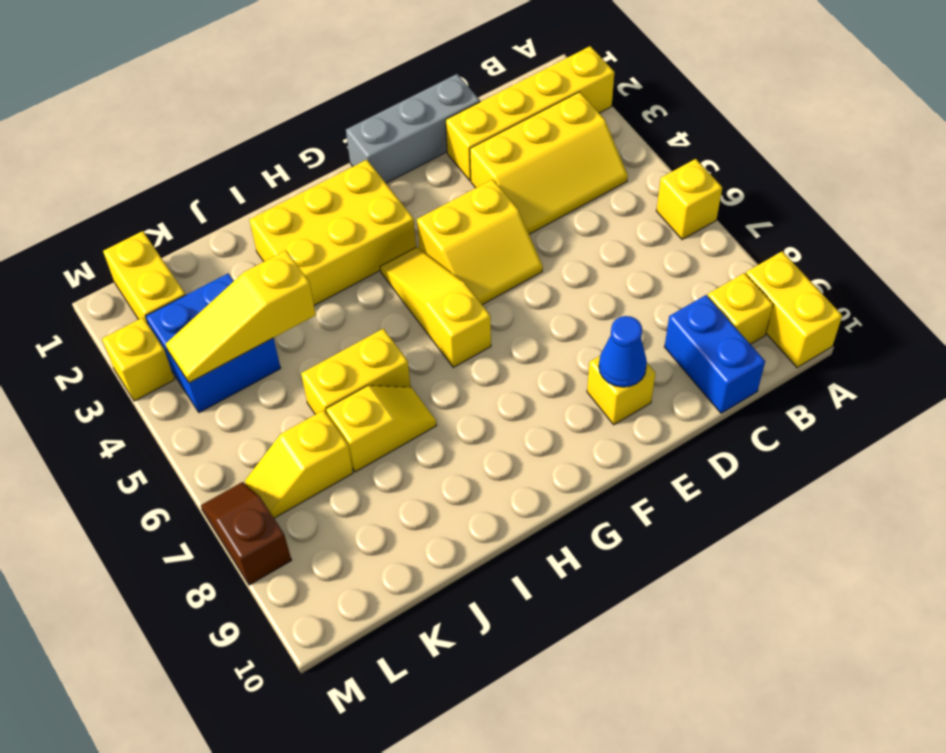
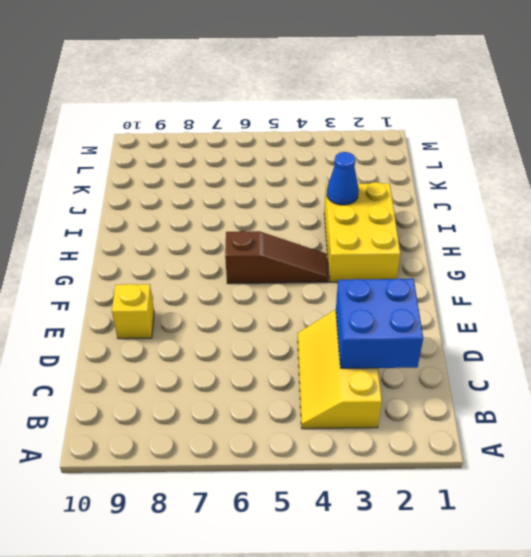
blue brick C2:D3 level 2 -> blue brick K3:L4 level 1
brown slope G4:G6 level 1 top 6 -> yellow slope G4:G6 level 1 top 6
blue cone I3 level 2 -> blue cone E9 level 2
none -> yellow brick A2:D2 level 1
none -> yellow brick A6 level 1
none -> yellow brick A9:A10 level 1

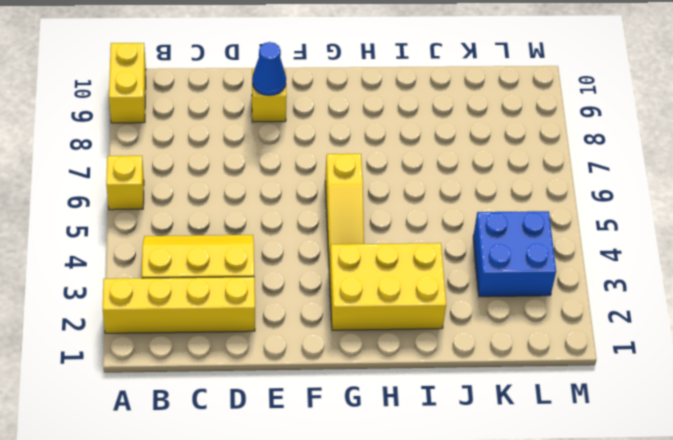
none -> yellow brick B9 level 1
none -> blue brick C9:C10 level 1
none -> grey brick D1:F1 level 1

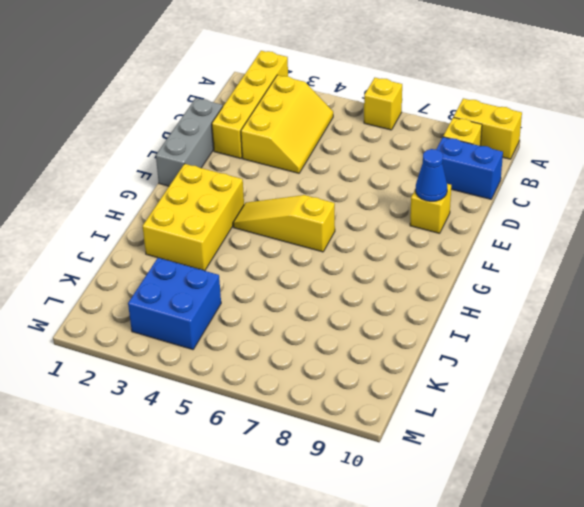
none -> yellow slope E4:F5 level 1 top 4
none -> yellow brick I6:J6 level 1
none -> yellow slope I7:J7 level 1 top J

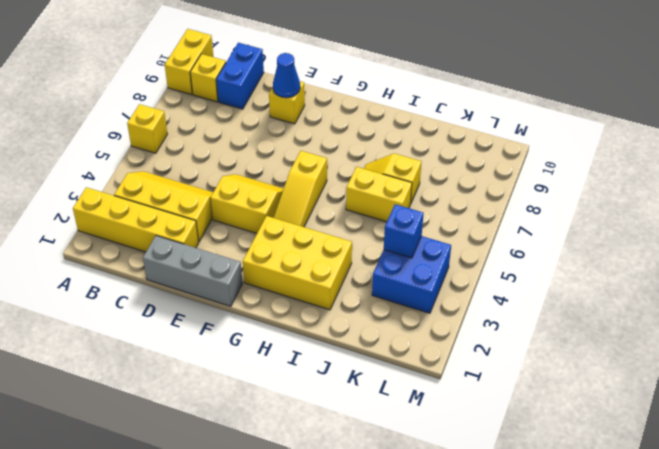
blue brick K4 level 2 -> yellow slope J4:L4 level 2 top J
none -> yellow slope K7:L7 level 1 top K
none -> yellow brick L1:L2 level 1
none -> yellow brick M3 level 1

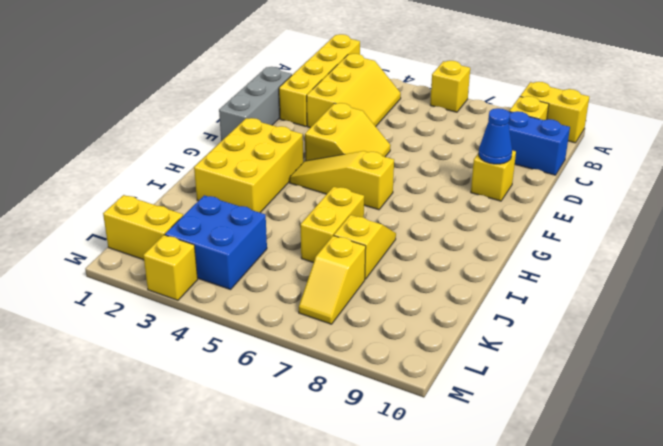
none -> brown slope M7:M8 level 1 top 8
none -> yellow slope J4:L4 level 2 top J

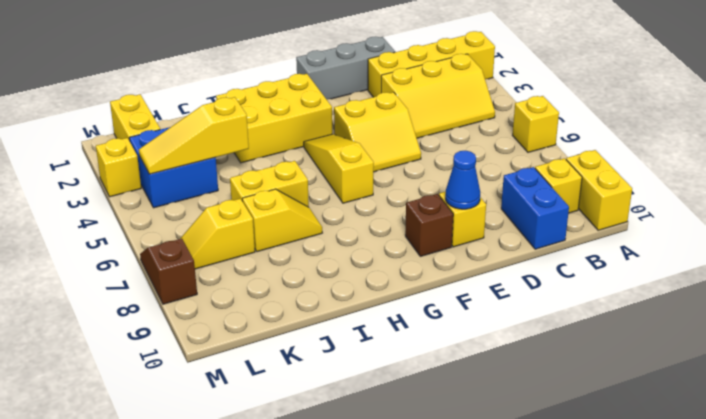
brown brick F9 level 1 -> none

